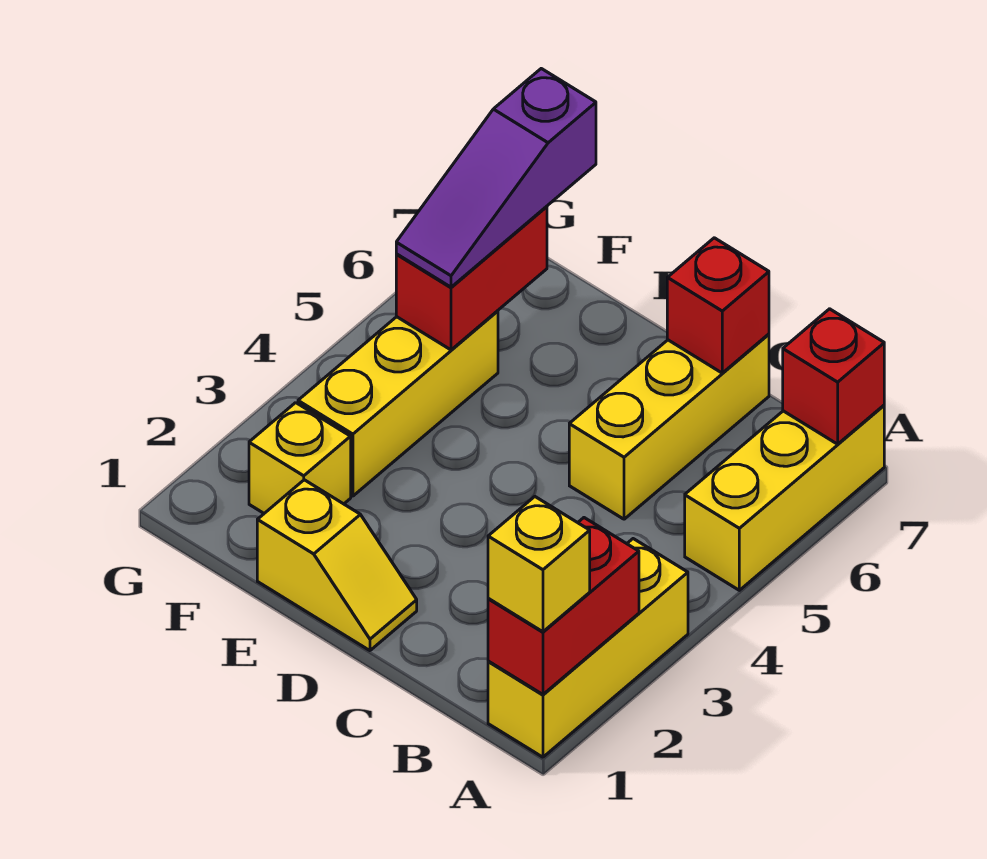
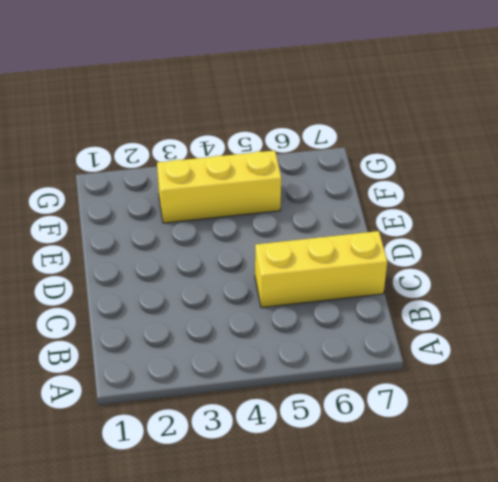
none -> yellow brick A1:A3 level 1
none -> yellow brick A5:A7 level 1
none -> yellow slope D1:E1 level 1 top E

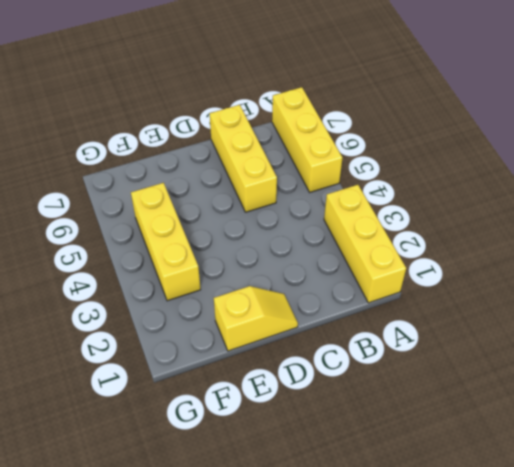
none -> yellow brick F2 level 1
none -> red brick A1:A2 level 2
none -> red brick A7 level 2

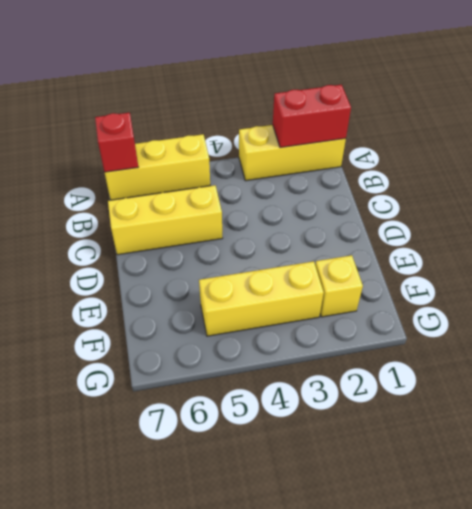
none -> yellow slope D1:E1 level 1 top E
none -> red brick C7 level 2
none -> red brick F5:F6 level 2

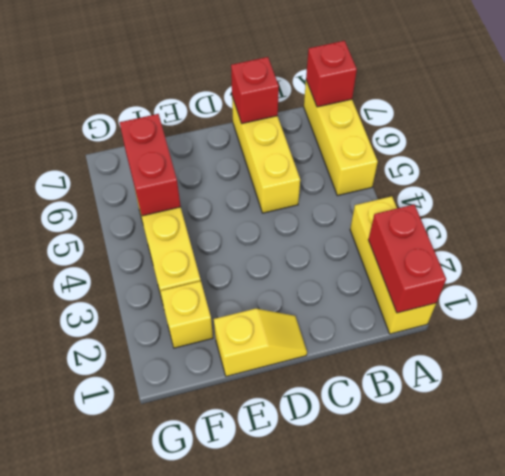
none -> yellow brick A1 level 3
none -> purple slope F5:F7 level 3 top 7

